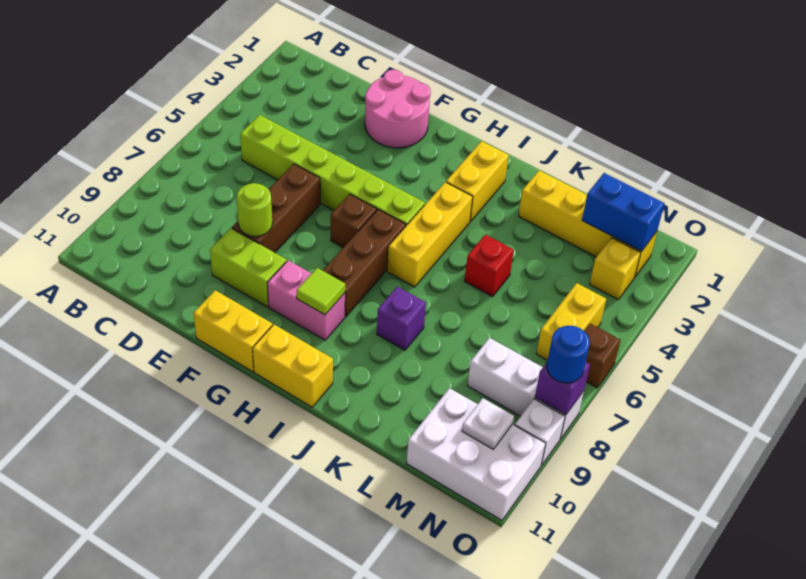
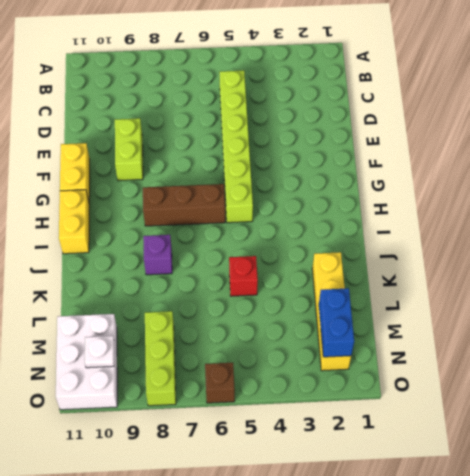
lime brick M8:O8 level 1 -> white brick M8:O8 level 1
none -> pink round brick E1:F2 level 1
none -> brown brick E6:E8 level 1
none -> brown brick G6 level 1

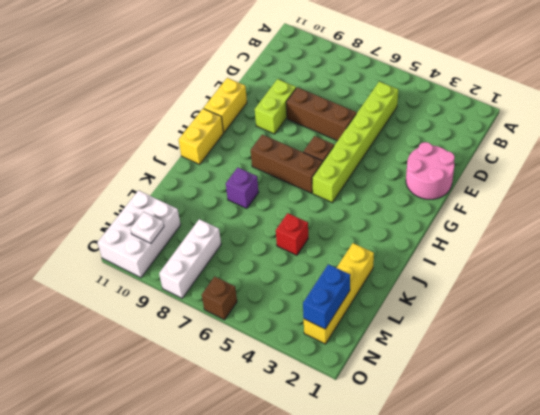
none -> pink brick G9:H9 level 1
none -> yellow brick I2:I3 level 1
none -> yellow brick I4:I6 level 1

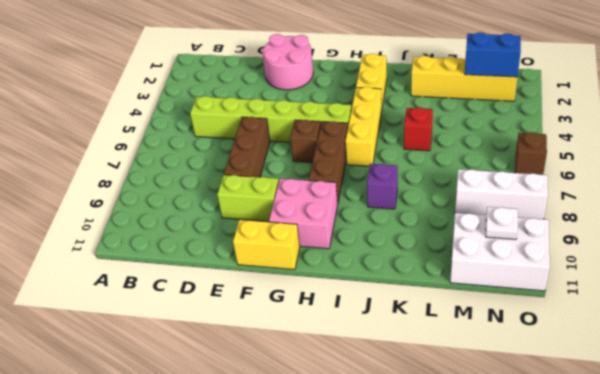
pink brick G9:H10 level 1 -> pink brick G9:H9 level 1
none -> yellow brick H11:I11 level 1
none -> yellow brick N3 level 1
none -> yellow brick N5:N6 level 1

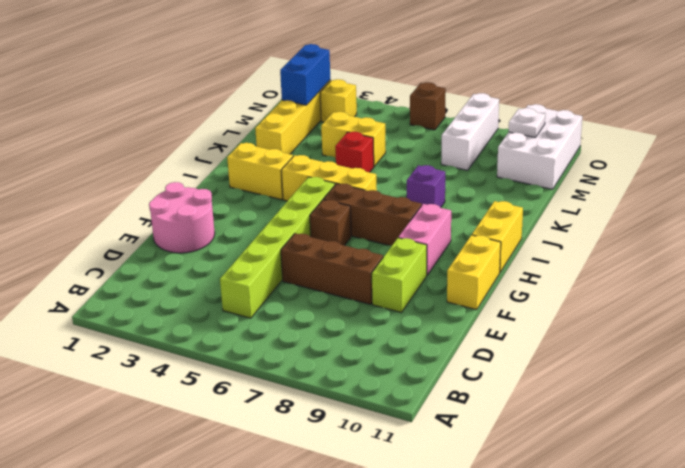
yellow brick L4:L5 level 1 -> yellow brick N5:N6 level 1
none -> white brick O9 level 1
none -> lime round brick E8 level 2
none -> lime tile H9 level 2

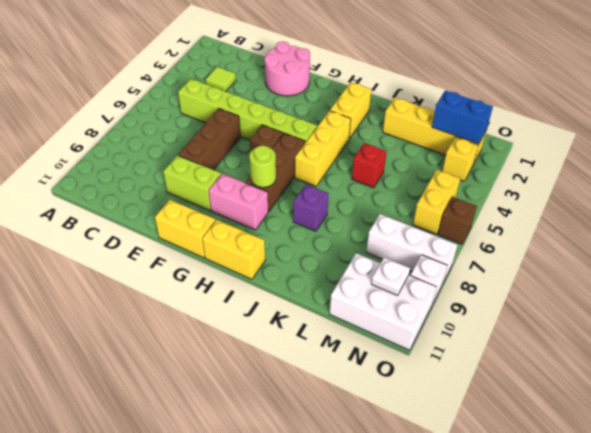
lime tile C3 level 1 -> lime tile H9 level 2
lime round brick H8 level 2 -> lime round brick E8 level 2
none -> purple brick O8 level 2
none -> blue round brick O8 level 3

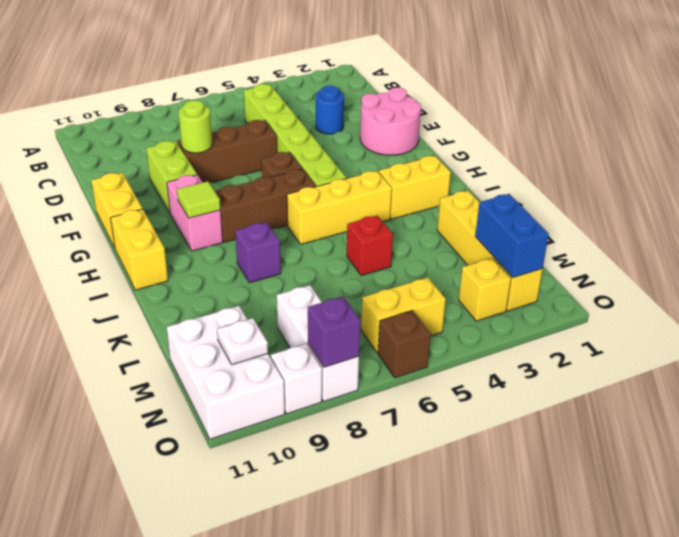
blue round brick D3 level 1 -> blue round brick O8 level 3

